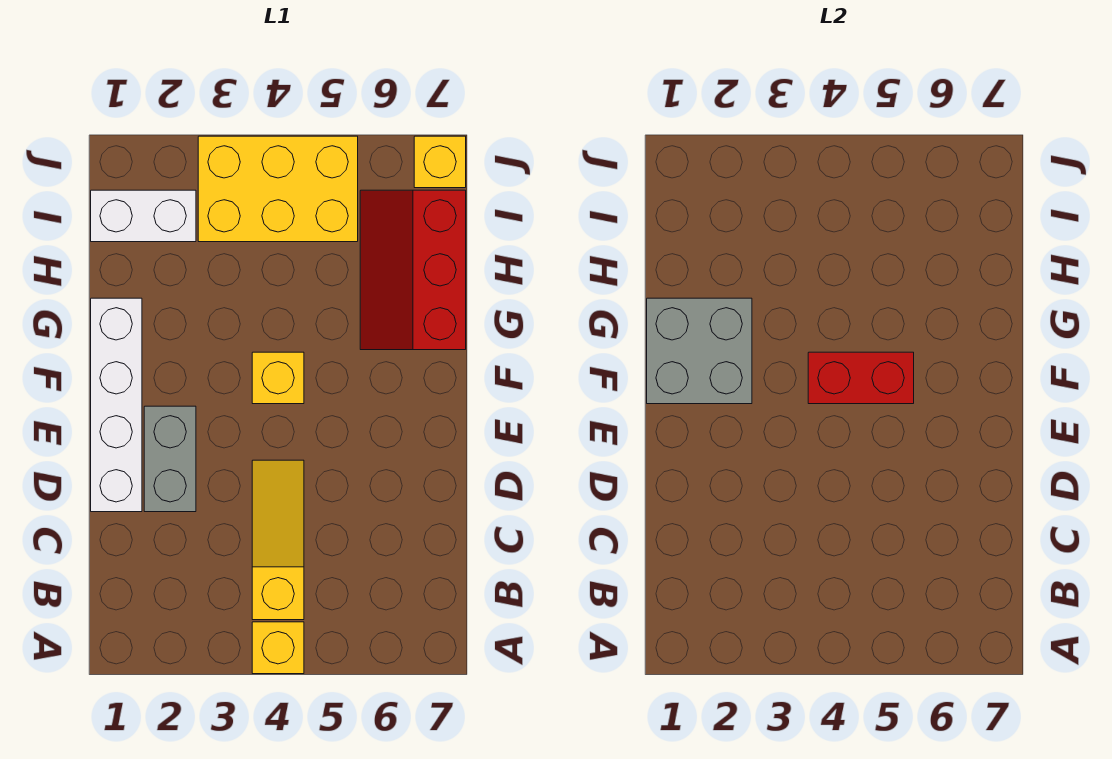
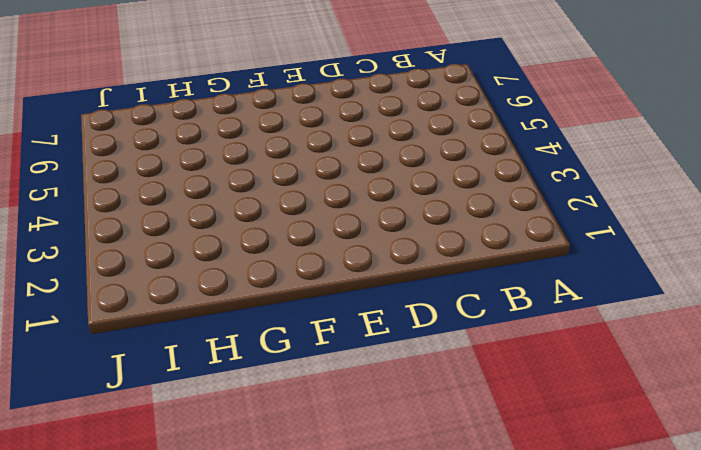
none -> yellow brick A4 level 1
none -> yellow slope B4:D4 level 1 top B

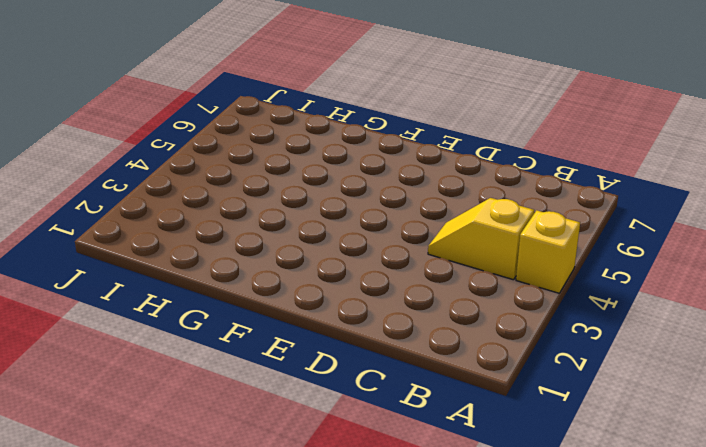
yellow slope B4:C4 level 1 top B -> yellow slope B4:D4 level 1 top B
none -> white brick D1:G1 level 1
none -> grey brick D2:E2 level 1

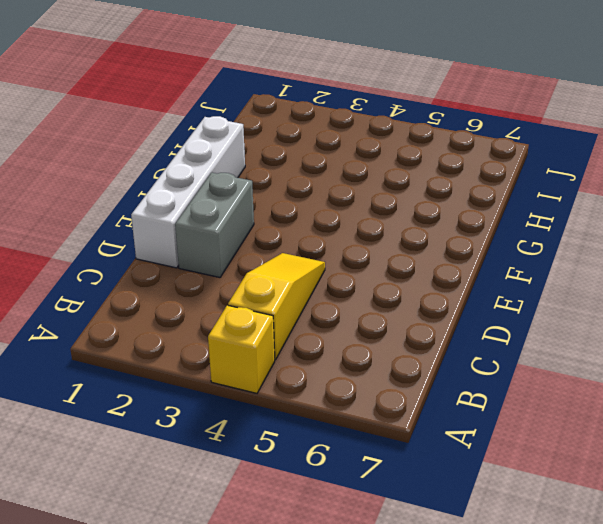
none -> yellow brick F4 level 1
none -> red slope G6:I7 level 1 top 7

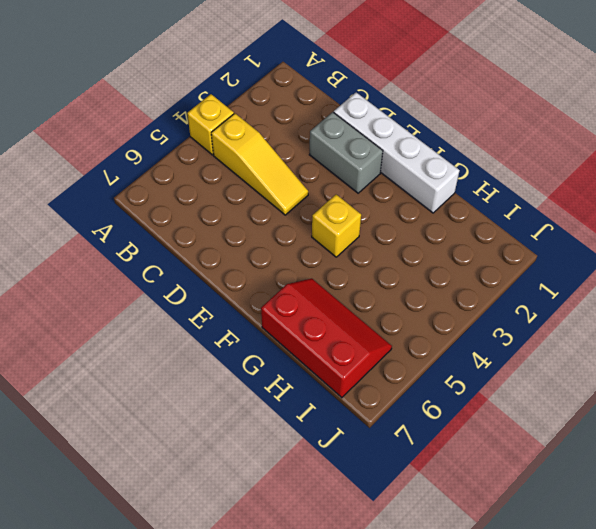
none -> white brick I1:I2 level 1
none -> yellow brick I3:J5 level 1

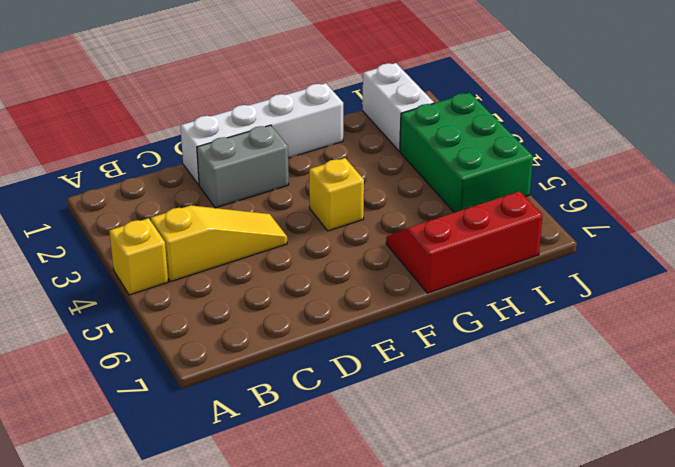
green brick I3:J5 level 1 -> yellow brick I3:J5 level 1
none -> yellow brick J7 level 1
none -> grey brick F1:G2 level 2

